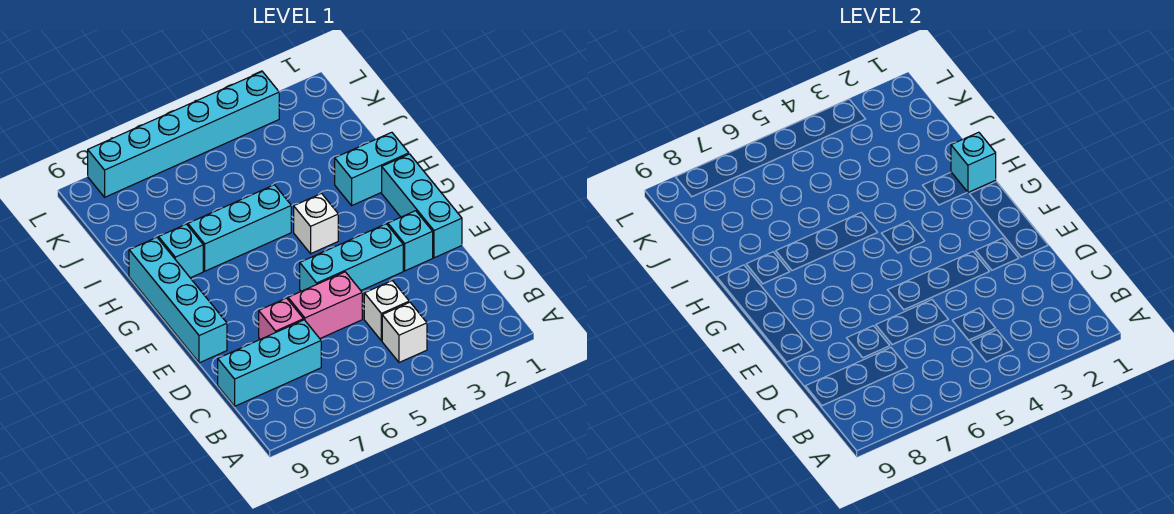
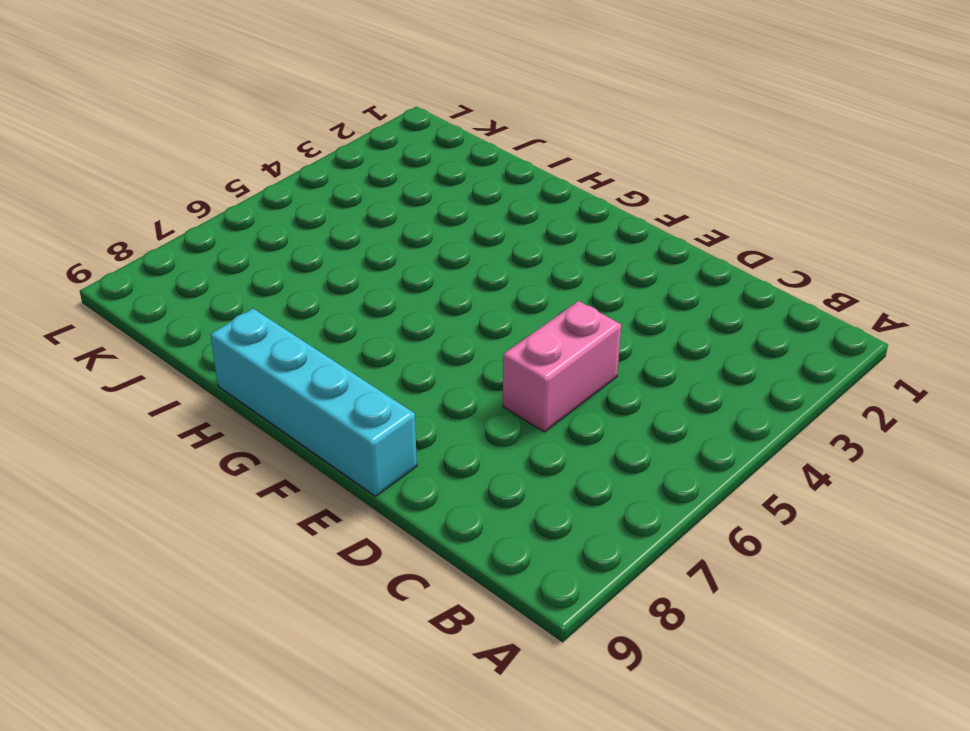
none -> white brick B4 level 1
none -> white brick C4 level 1
none -> cyan brick C7:C9 level 1

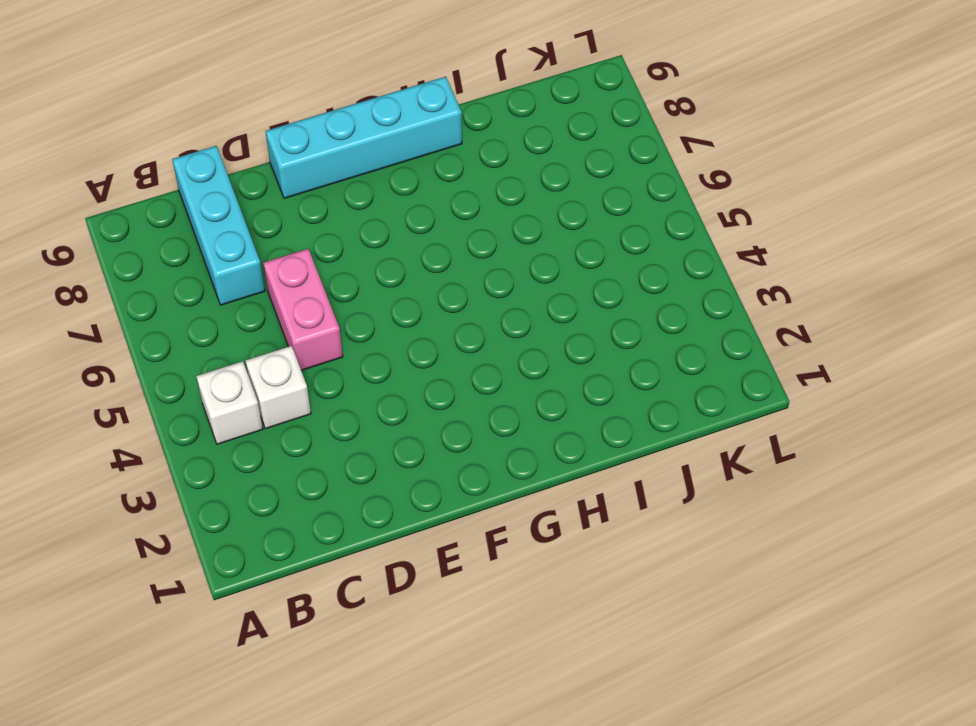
none -> pink brick D7 level 1
none -> cyan brick E1:G1 level 1
none -> cyan brick E2 level 1

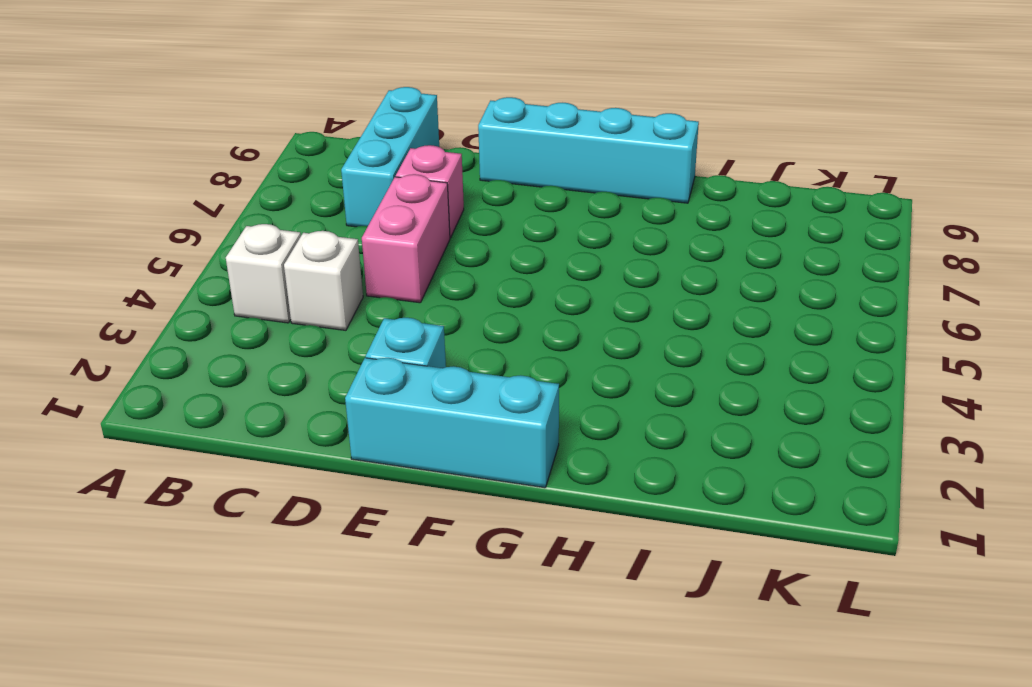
none -> cyan brick E3:E5 level 1
none -> white brick G4 level 1
none -> cyan brick H1:H2 level 1

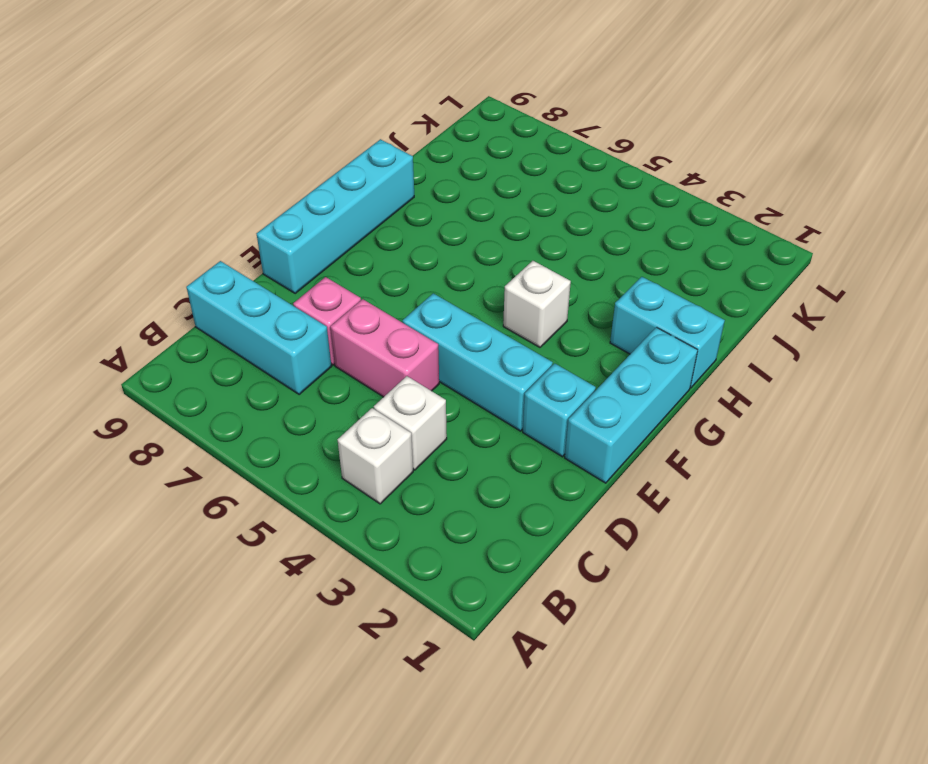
none -> cyan brick H5:H7 level 1
none -> cyan brick H8 level 1
none -> cyan brick L3:L8 level 1

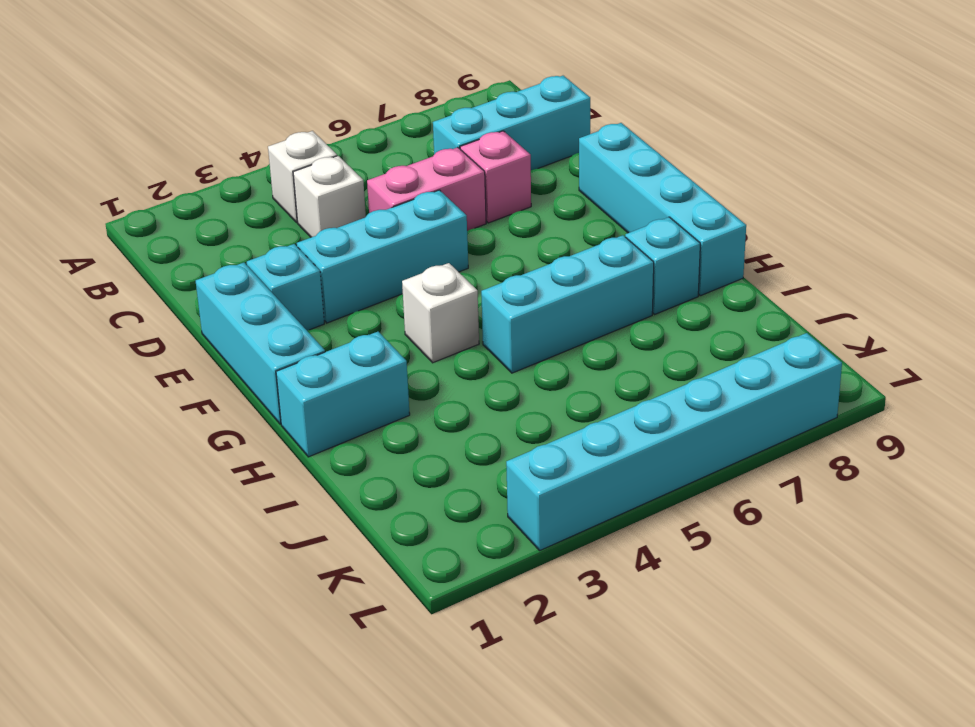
none -> cyan brick H1 level 2

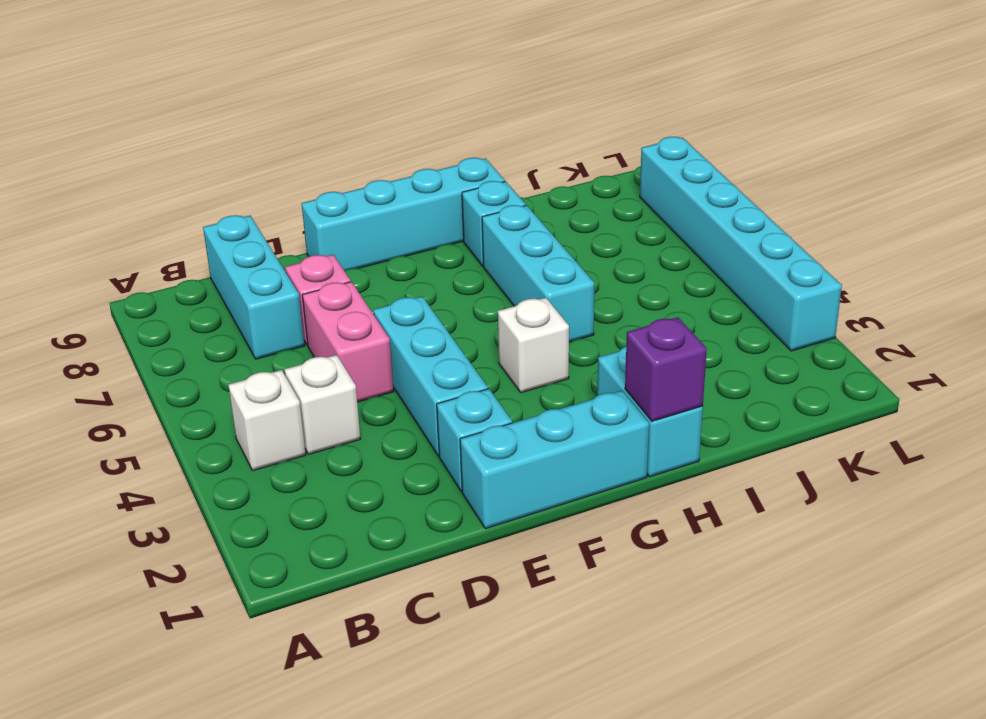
purple brick H1 level 2 -> cyan brick H1 level 2

